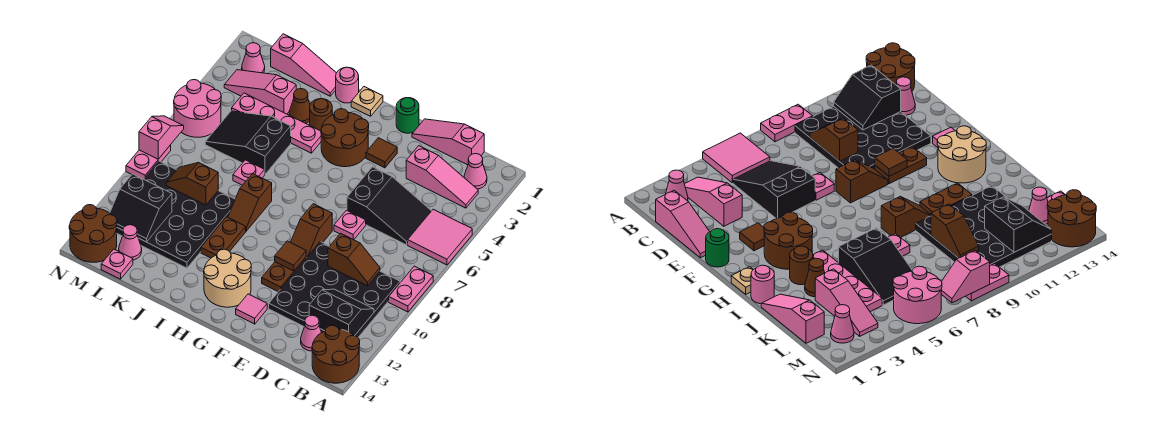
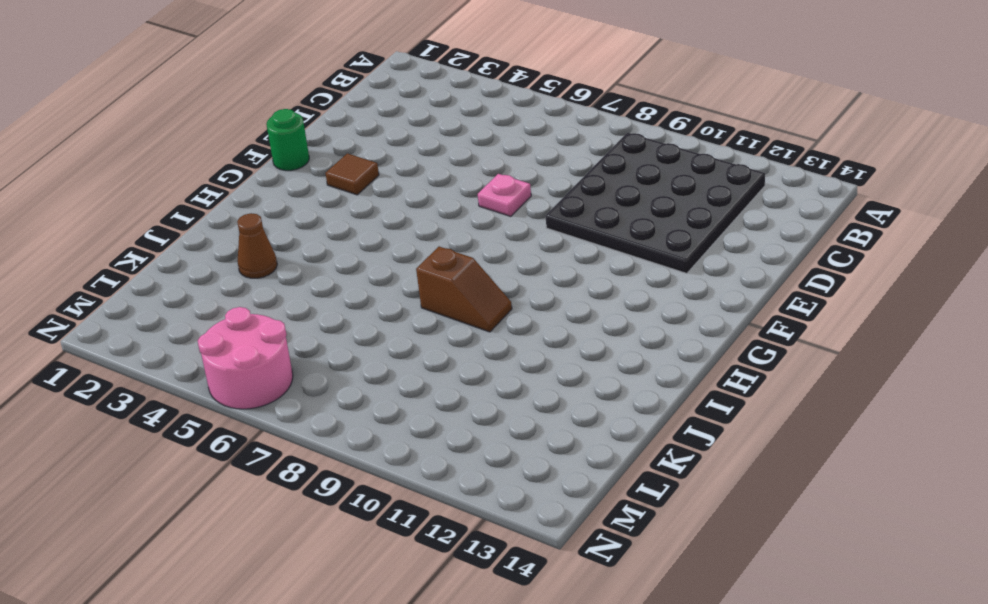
none -> pink tile A5:B6 level 1
none -> pink plate A8:A9 level 1
none -> brown round brick A13:B14 level 1
none -> pink cone B2 level 1

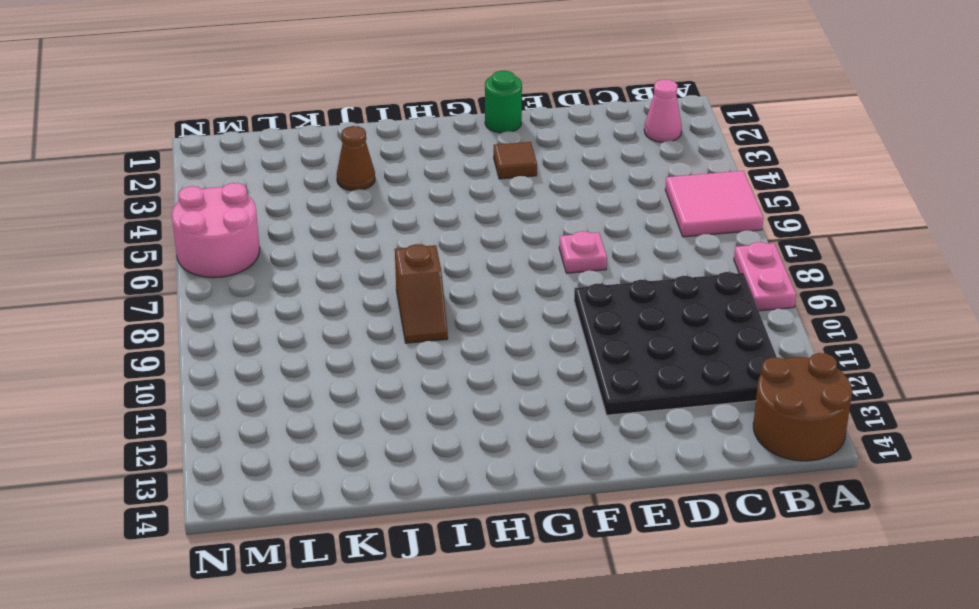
none -> pink slope B3:D3 level 1 top D
none -> pink slope C1:E1 level 1 top C
none -> black slope C5:E6 level 1 top E
none -> pink cone C13 level 1

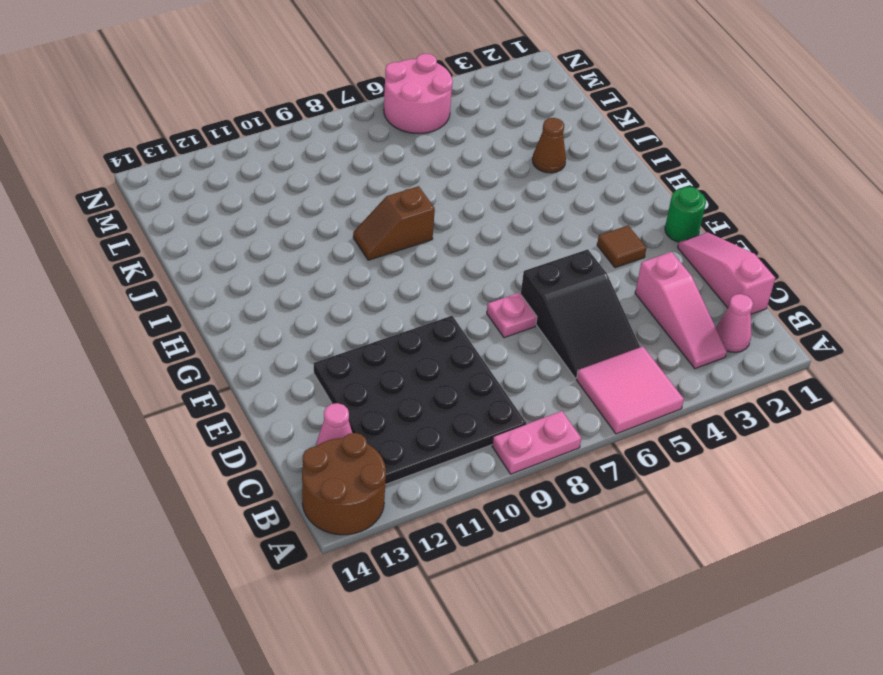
none -> brown slope F8:F9 level 1 top 8
none -> brown plate F10:F11 level 1
none -> pink tile F13 level 1
none -> brown round brick G3:H4 level 1

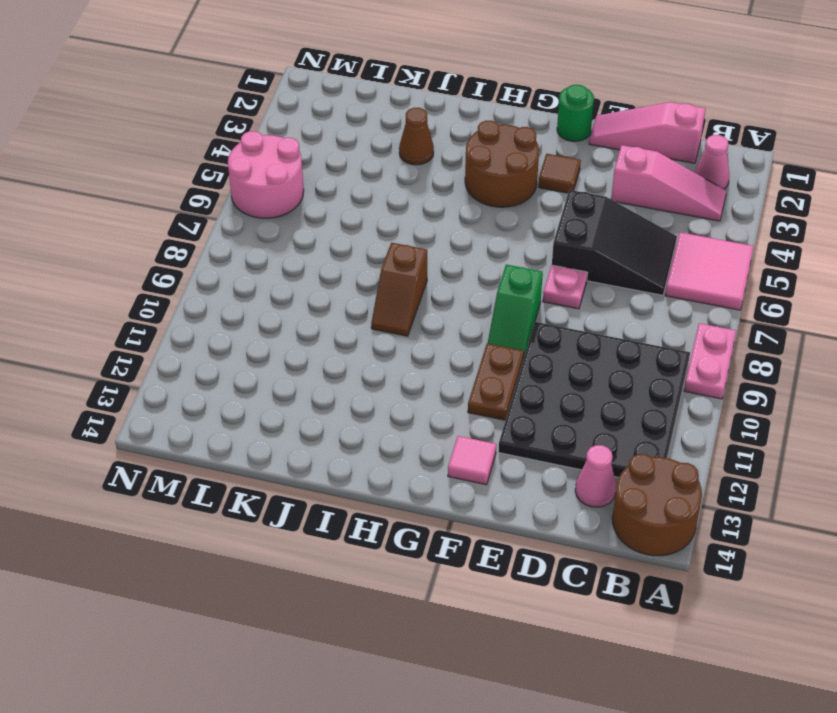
green slope F8:F9 level 1 top 8 -> brown slope F8:F9 level 1 top 8
none -> tan round brick G12:H13 level 1
none -> tan plate H1 level 1
none -> pink round brick I1 level 1
none -> brown round brick I3 level 1

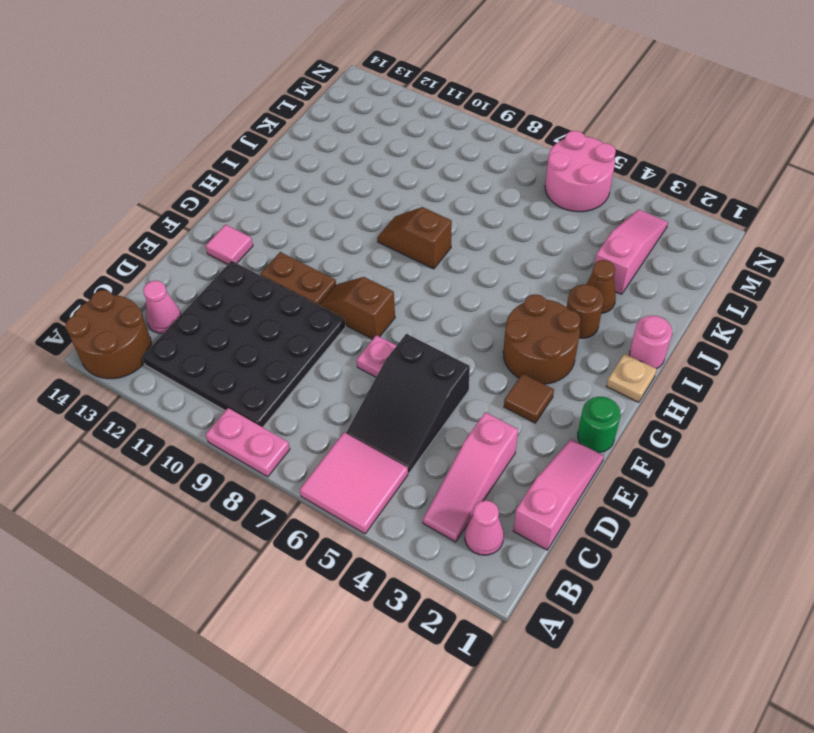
none -> tan round brick G12:H13 level 1
none -> pink plate I4:L4 level 1
none -> brown plate I10:I11 level 1
none -> pink slope J1:L1 level 1 top L

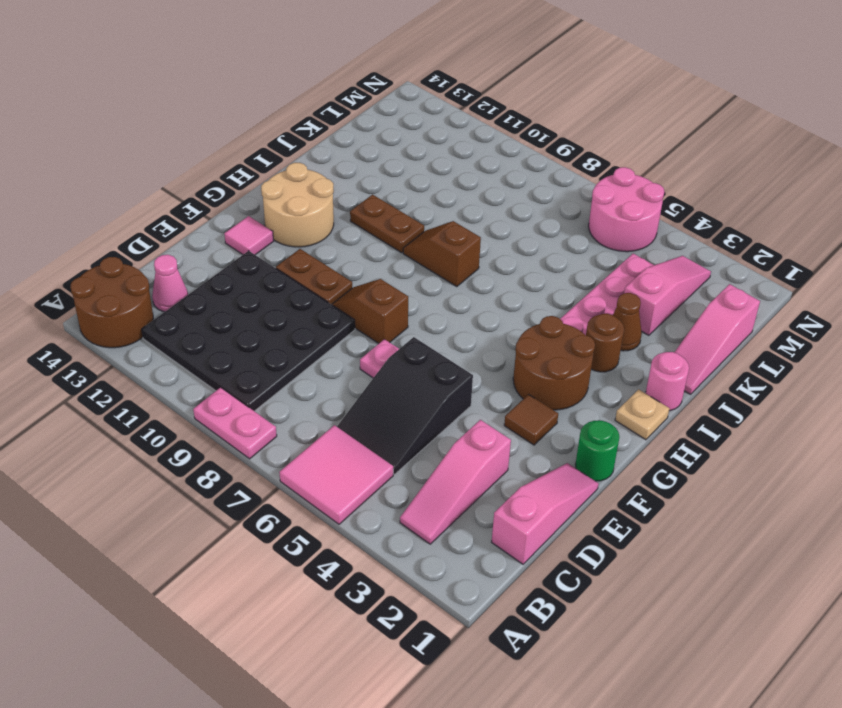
none -> pink cone B2 level 1
none -> black slope J5:L6 level 1 top J
none -> pink plate J7 level 1
none -> black plate J9:M12 level 1

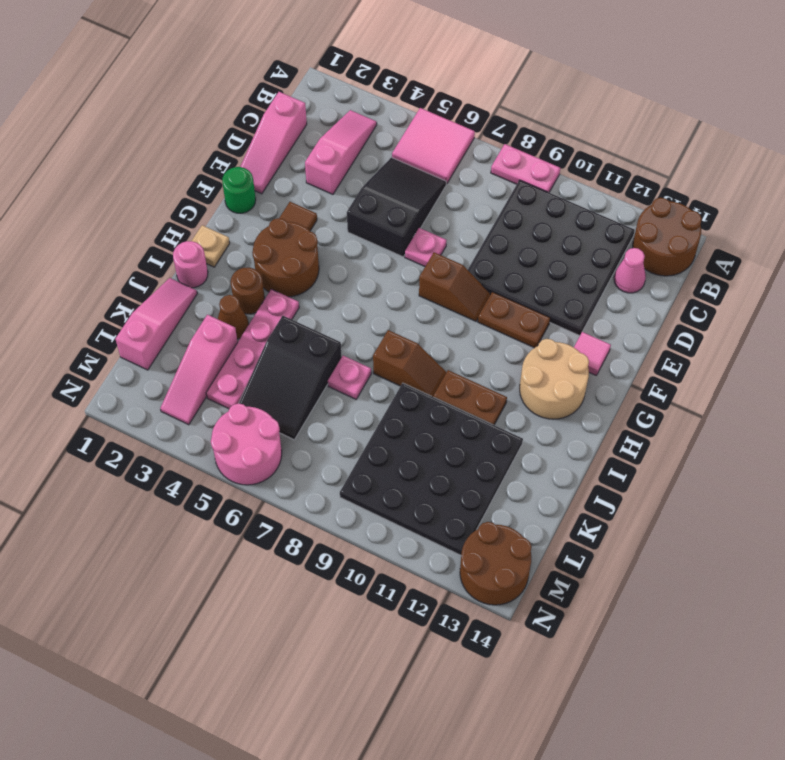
none -> pink cone B2 level 1
none -> pink cone L13 level 1
none -> pink plate L14 level 1
none -> pink cone M2 level 1

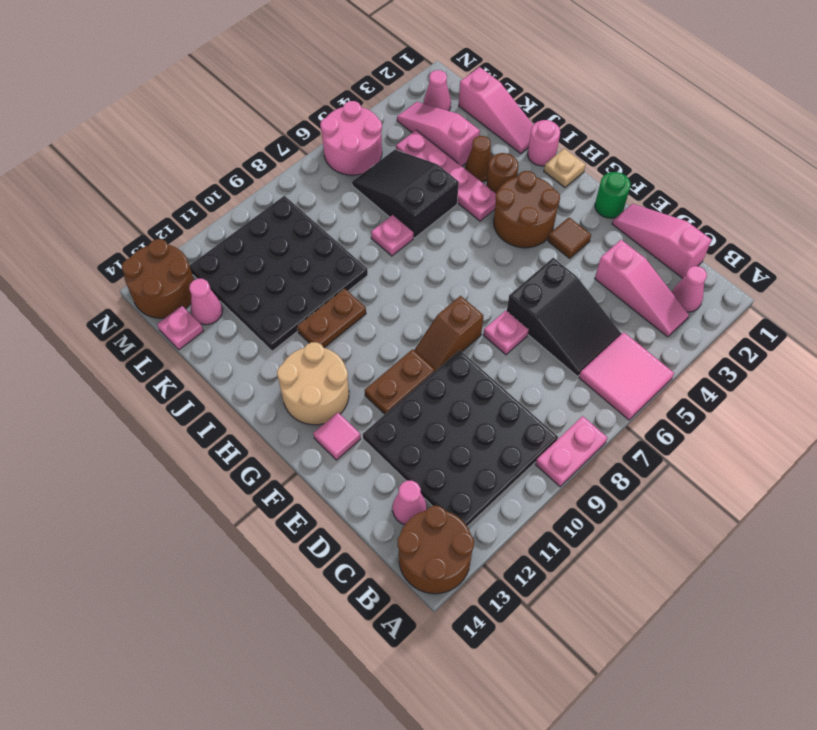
none -> brown slope I8:I9 level 1 top 8
none -> pink plate N8:N9 level 1
none -> black slope B11:C12 level 2 top 12
none -> brown slope C9:D9 level 2 top D

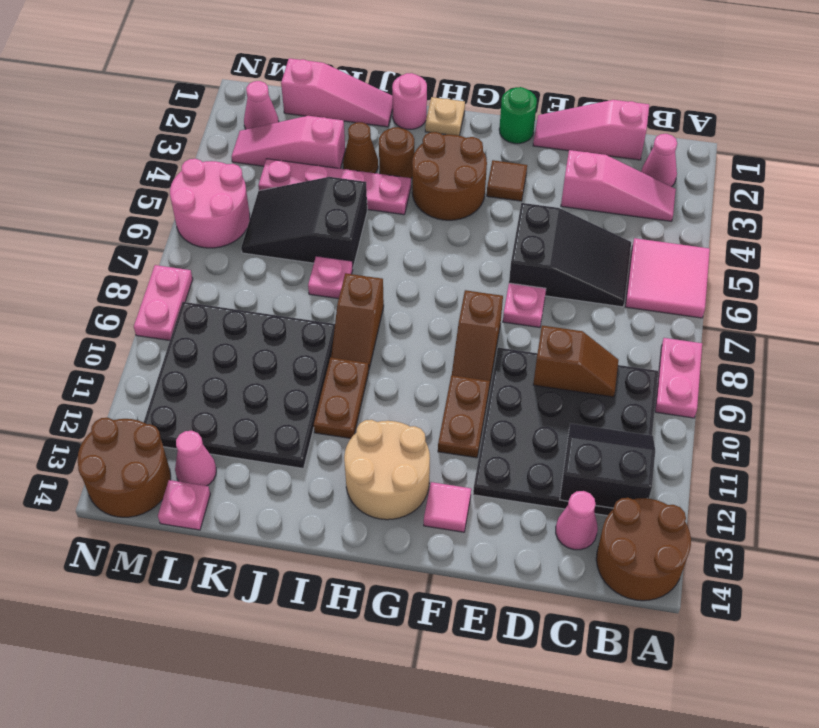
none -> brown tile F10 level 2
none -> brown slope K9:L9 level 2 top K
none -> black slope L11:M12 level 2 top 11
none -> pink slope N7:N8 level 2 top 8

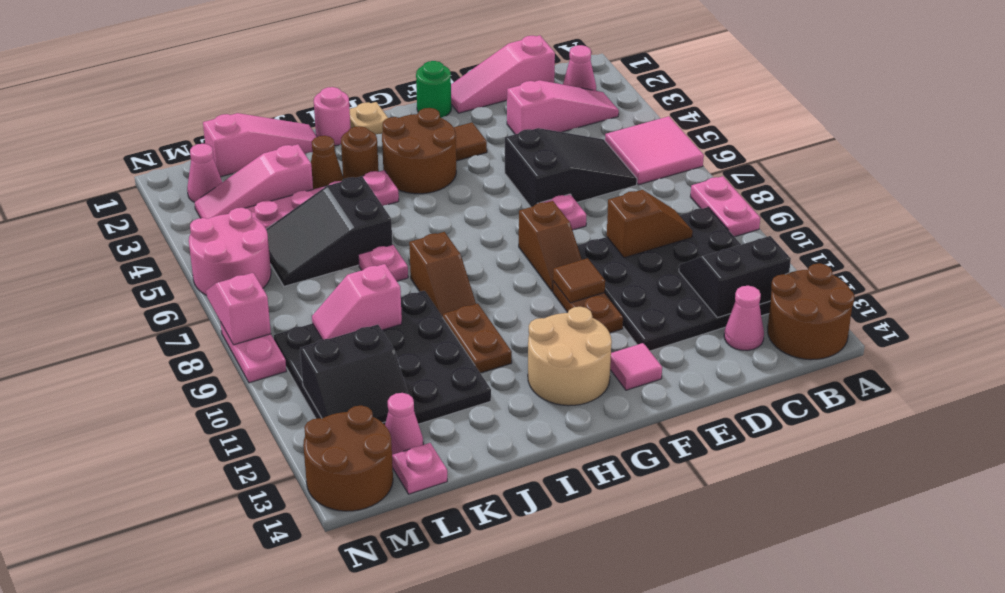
pink slope K9:L9 level 2 top K -> brown slope K9:L9 level 2 top K

